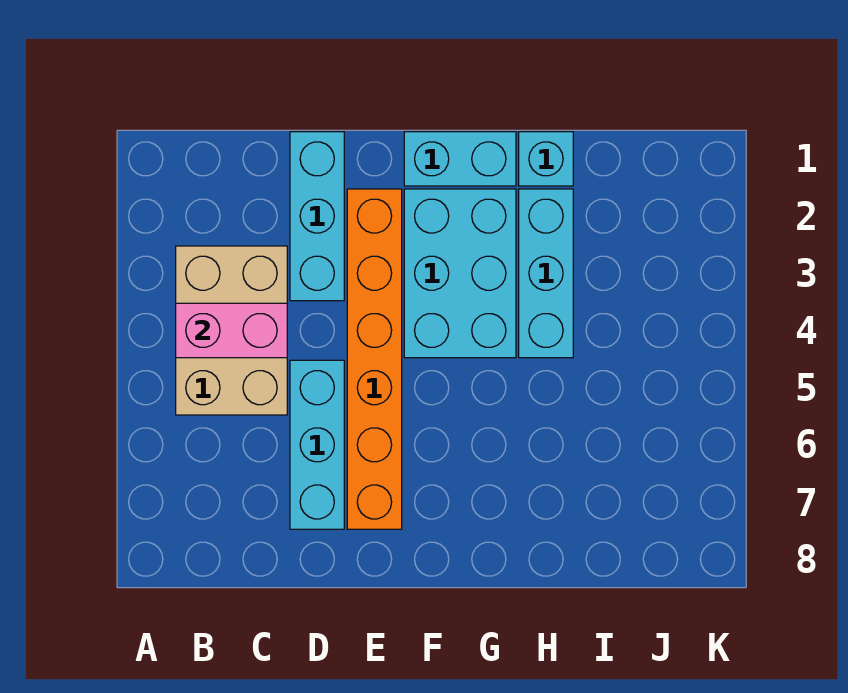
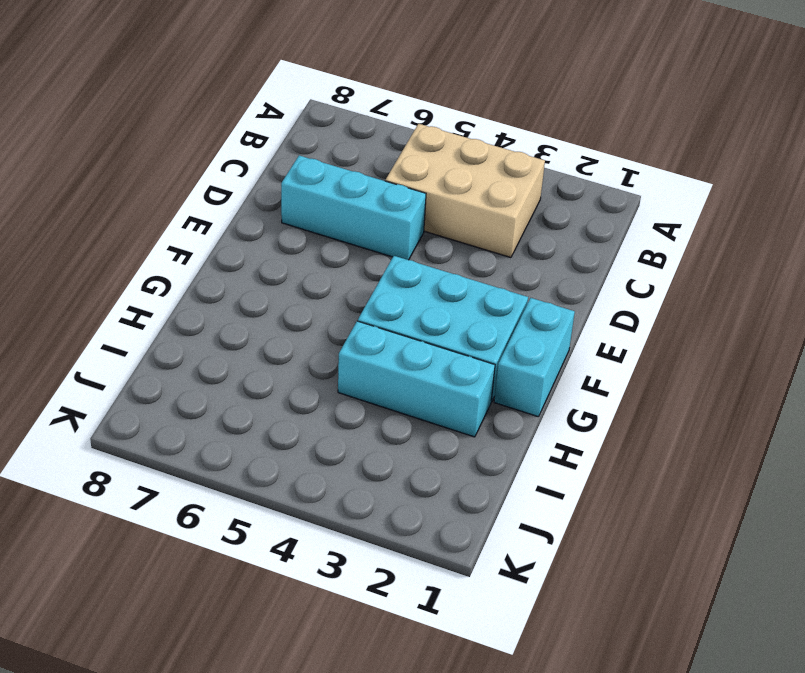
none -> cyan brick D1:D3 level 1
none -> orange brick E2:E7 level 1

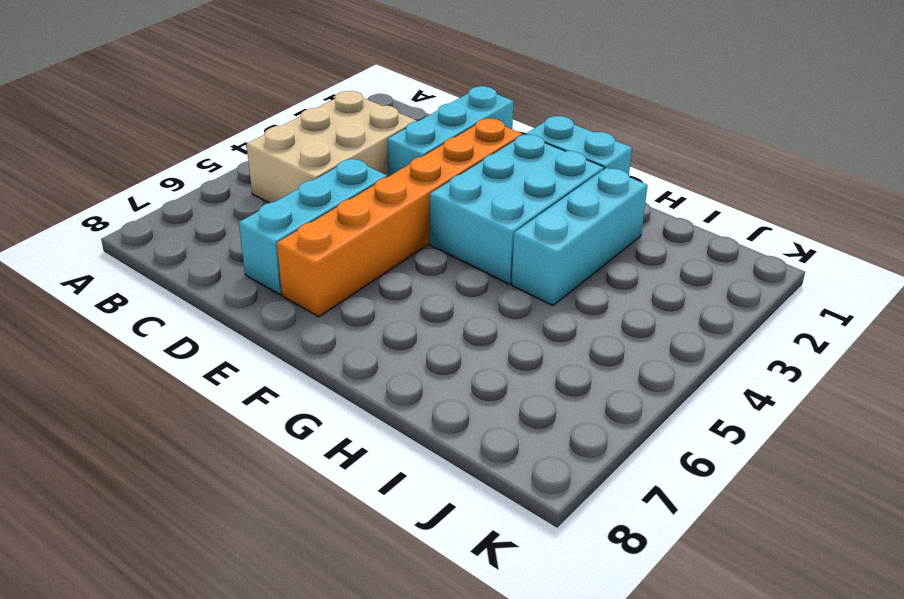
none -> cyan brick H1 level 1
none -> pink brick B4:C4 level 2

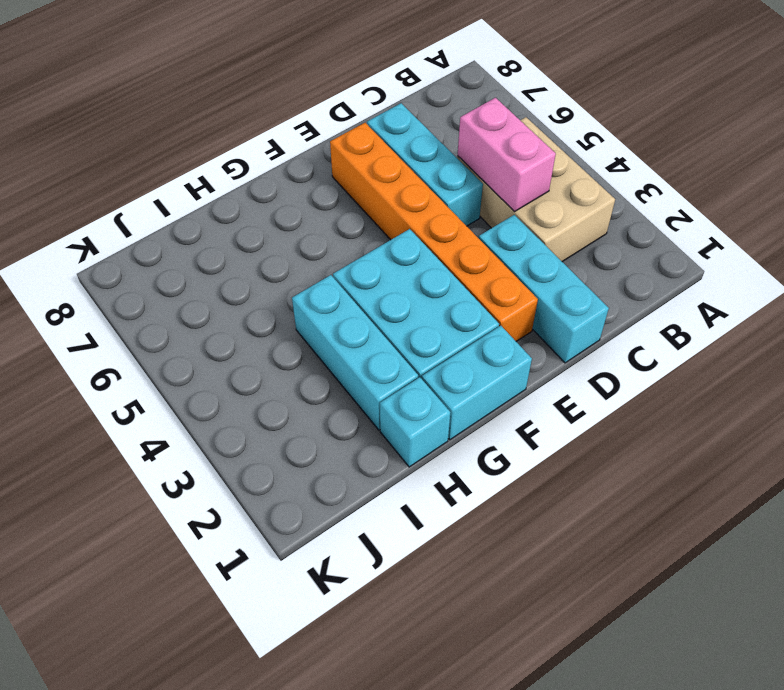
pink brick C4:C5 level 2 -> pink brick B4:C4 level 2

